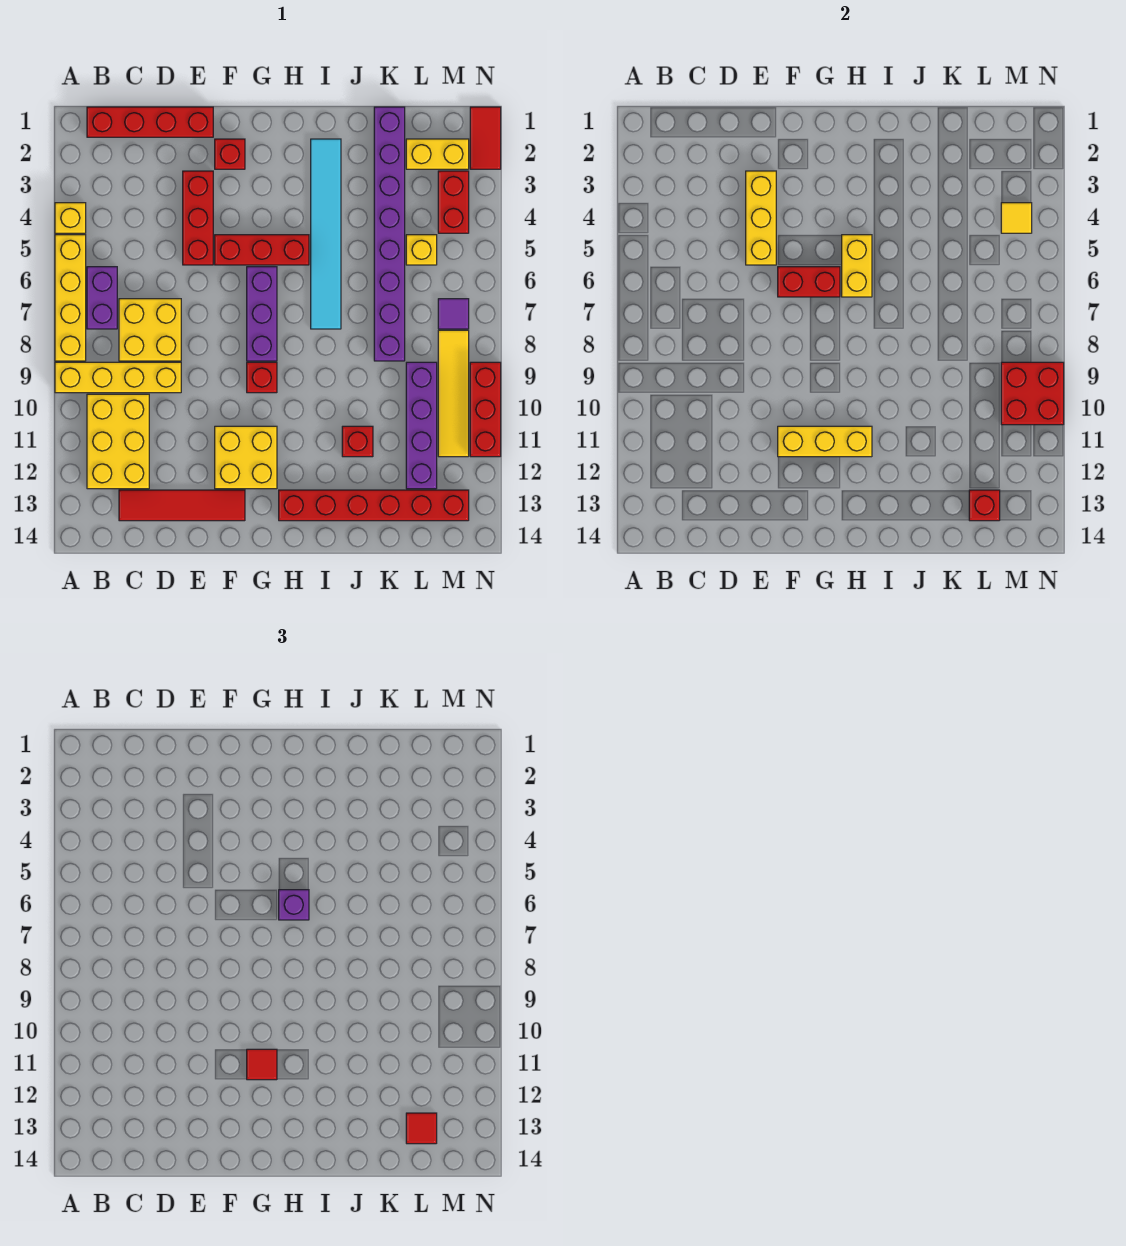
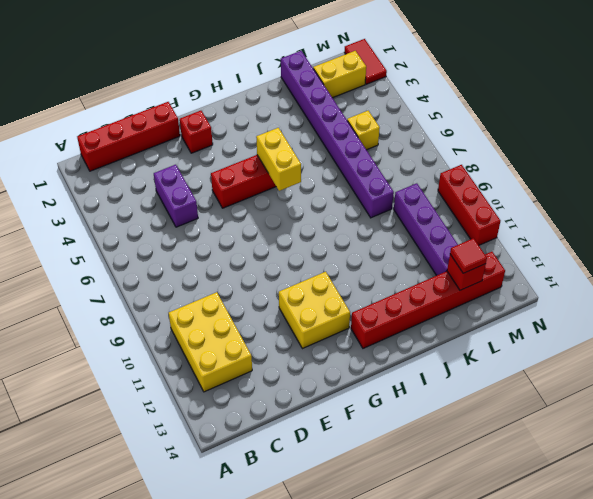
purple brick D4:D5 level 1 -> purple brick B6:B7 level 1
none -> yellow brick A4 level 1
none -> yellow brick A5:A8 level 1
none -> yellow brick A9:D9 level 1
none -> yellow brick C7:D8 level 1

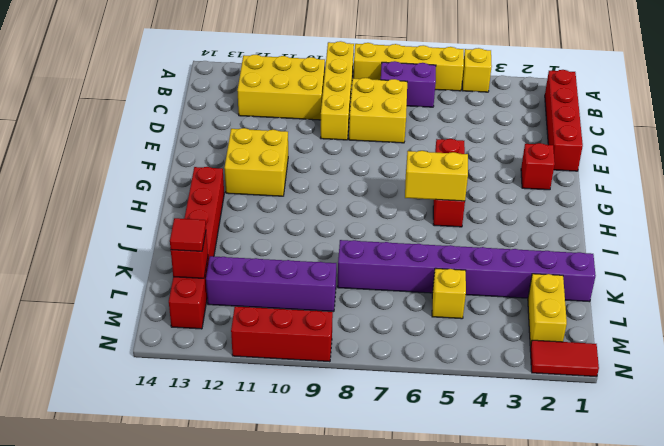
none -> red tile C13:F13 level 1
none -> red brick E3:E5 level 1
none -> purple brick G6:G8 level 1
none -> red brick G9 level 1

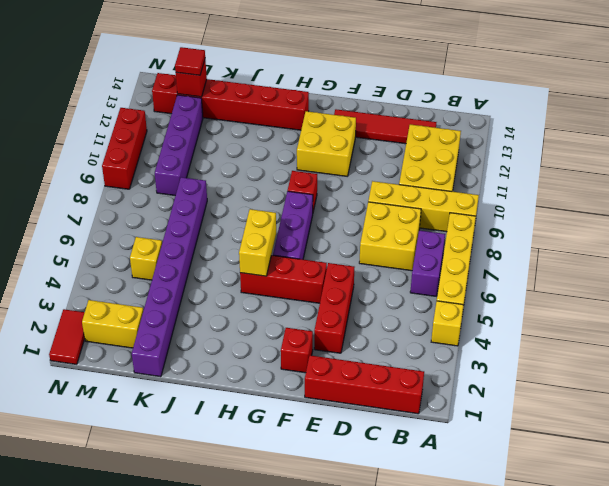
none -> cyan tile I2:I7 level 1
none -> red brick J11 level 1
none -> red brick M3:M4 level 1
none -> purple tile M7 level 1

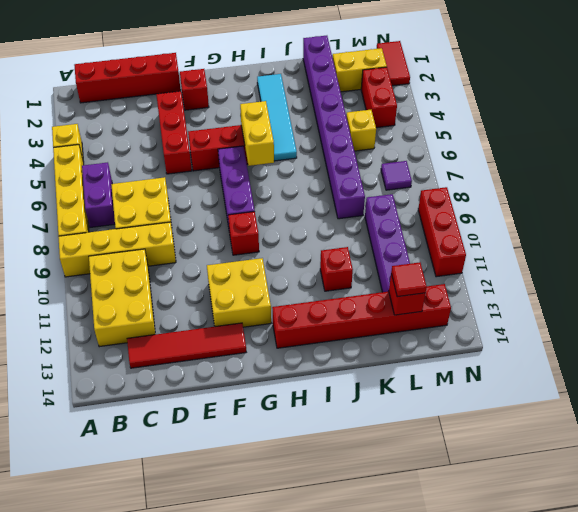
cyan tile I2:I5 level 1 -> cyan tile I2:I7 level 1
none -> yellow tile M8:M11 level 1
none -> yellow brick E3:E5 level 2
none -> red brick F6:G6 level 2
none -> yellow brick F11:H11 level 2

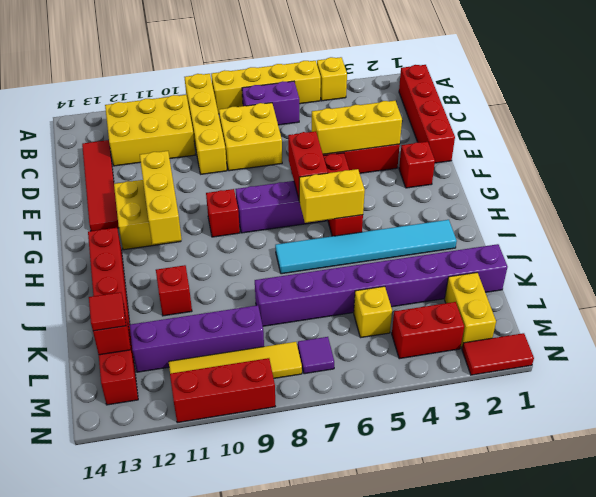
none -> yellow tile M4 level 2
none -> red brick M9:N10 level 2
none -> red tile G11 level 3
none -> purple brick H6 level 3

